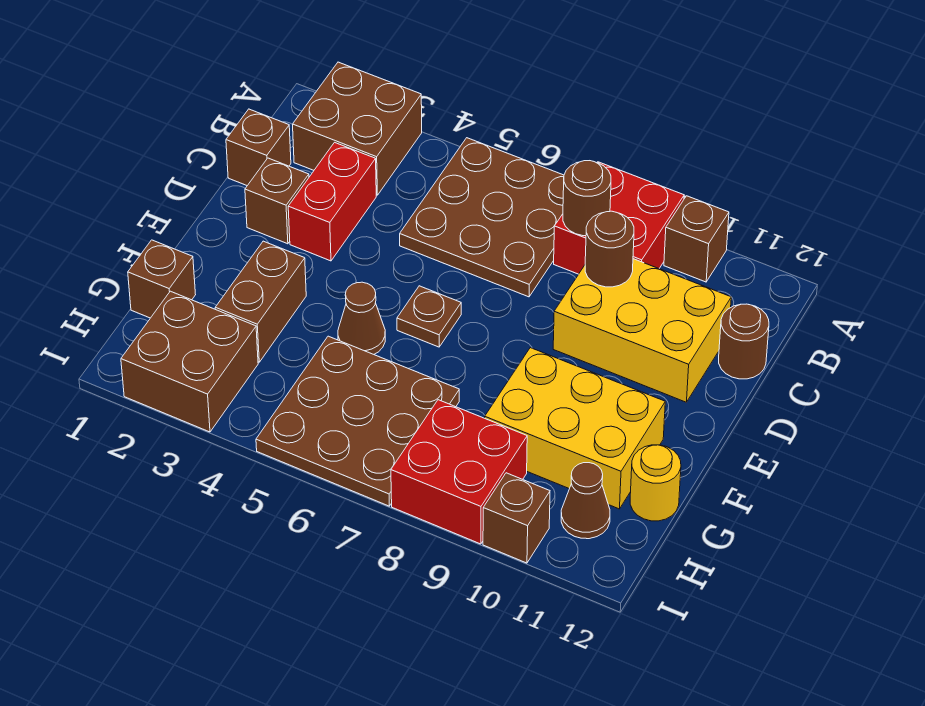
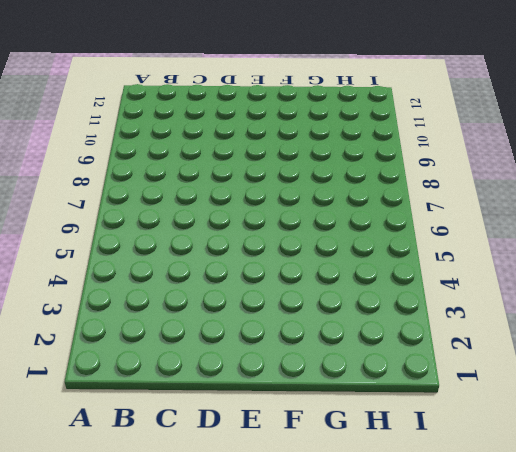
none -> brown brick A2:B3 level 1
none -> brown plate A5:C7 level 1
none -> red brick A8:B9 level 1

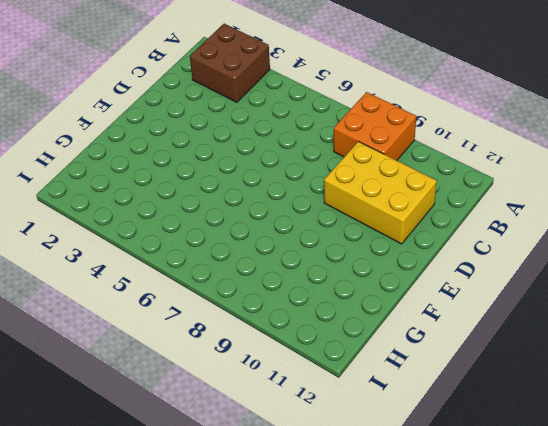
orange brick A8:B9 level 1 -> red brick A8:B9 level 1
none -> brown plate A5:C7 level 1
none -> brown brick A10 level 1
none -> brown brick C1 level 1

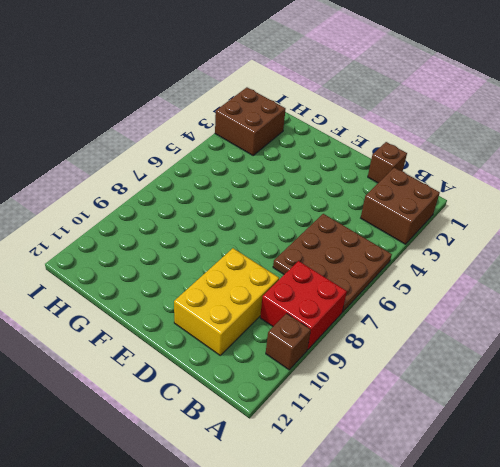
none -> red brick C3:D3 level 1
none -> brown round brick C12 level 1
none -> brown brick D2 level 1

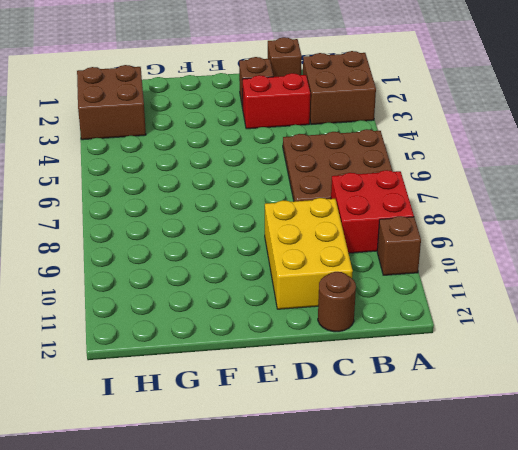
none -> brown plate E6 level 1
none -> brown brick F3:G3 level 1
none -> brown cone F5 level 1

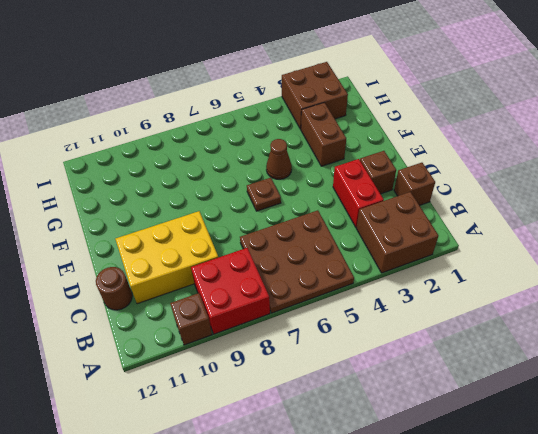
none -> yellow brick F9:G11 level 1
none -> brown brick G1 level 1
none -> brown plate G5:I7 level 1

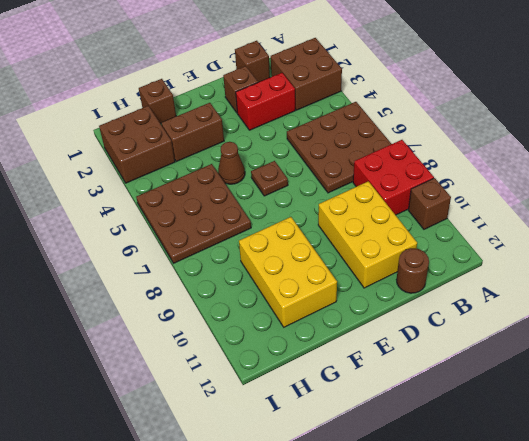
none -> yellow round brick G12 level 1
none -> red brick H8:I9 level 1
none -> brown cone H11 level 1

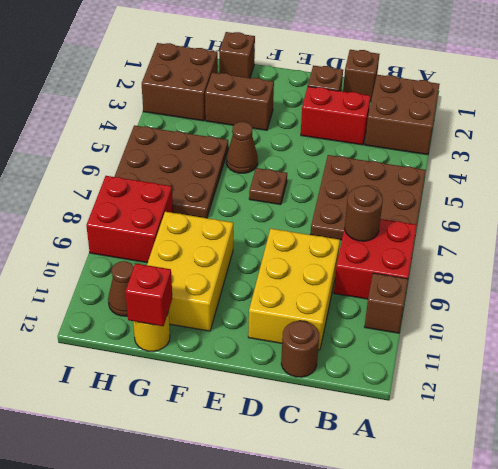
red brick G12 level 2 -> none
none -> brown brick I10 level 1
none -> brown round brick C9 level 2

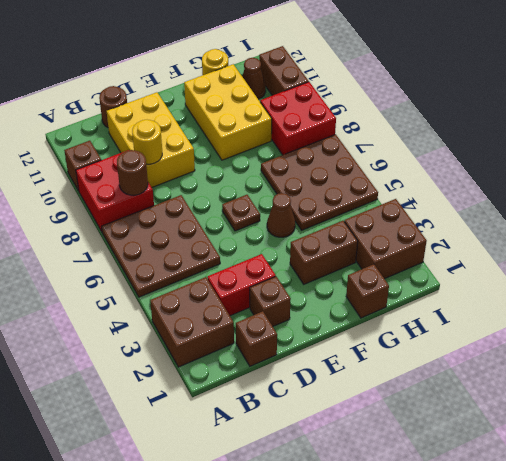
yellow round brick C9 level 2 -> brown round brick C9 level 2
brown brick I10:I11 level 1 -> brown brick I10 level 1

